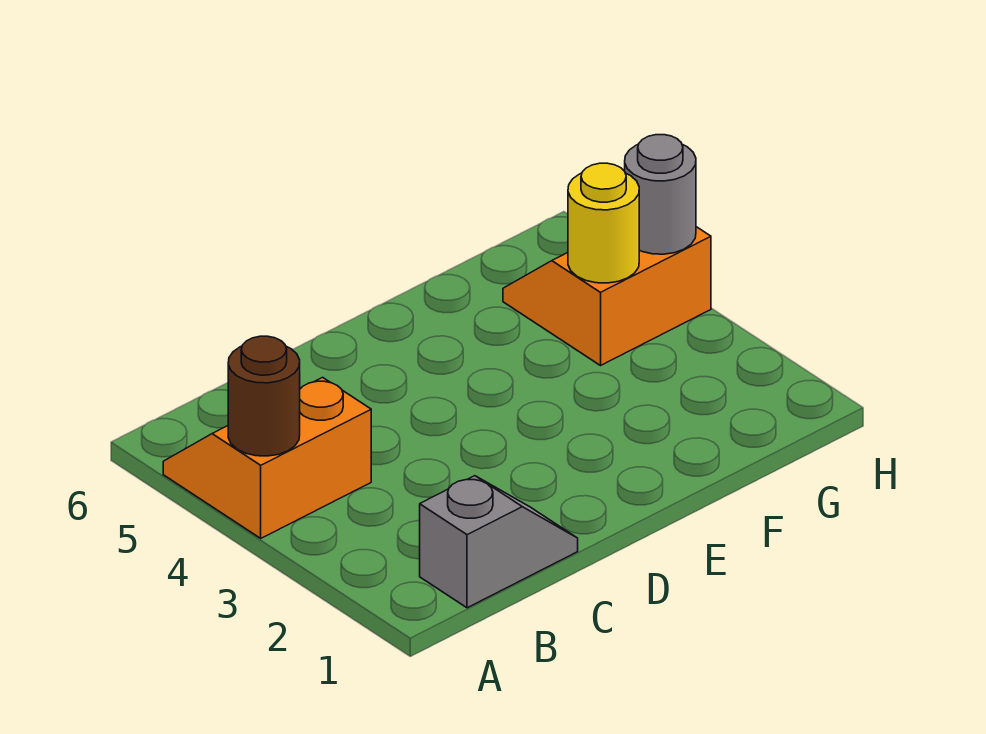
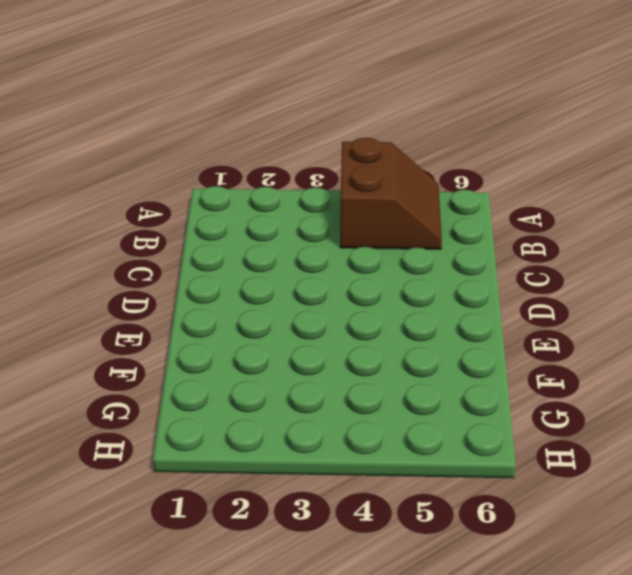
brown slope A4:B5 level 1 top 4 -> orange slope A4:B5 level 1 top 4
none -> grey slope B1:C1 level 1 top B
none -> orange slope G4:H5 level 1 top 4

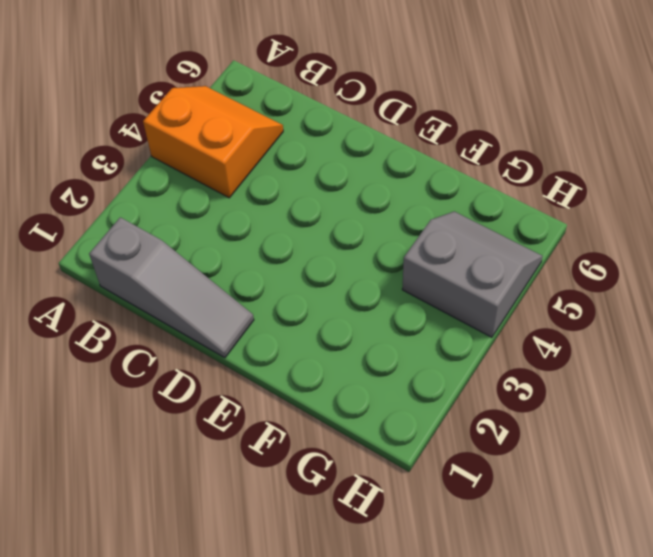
grey slope B1:D1 level 1 top B -> grey slope B1:C1 level 1 top B
grey slope G4:H5 level 1 top 4 -> orange slope G4:H5 level 1 top 4
none -> brown round brick A4 level 2
none -> yellow round brick G4 level 2

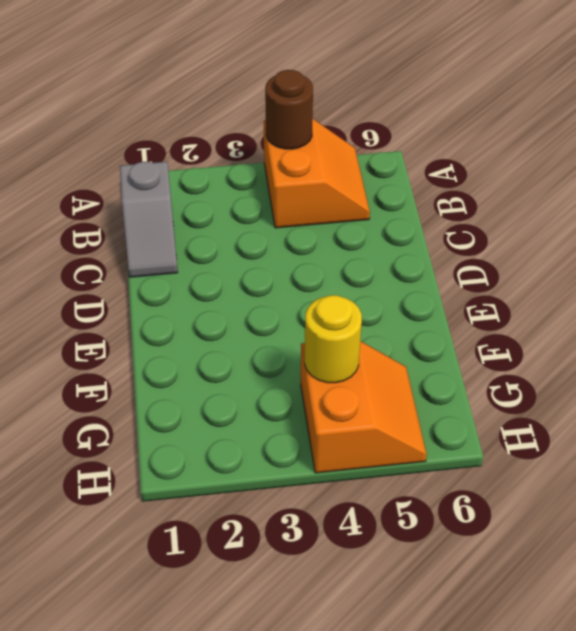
none -> grey round brick H4 level 2

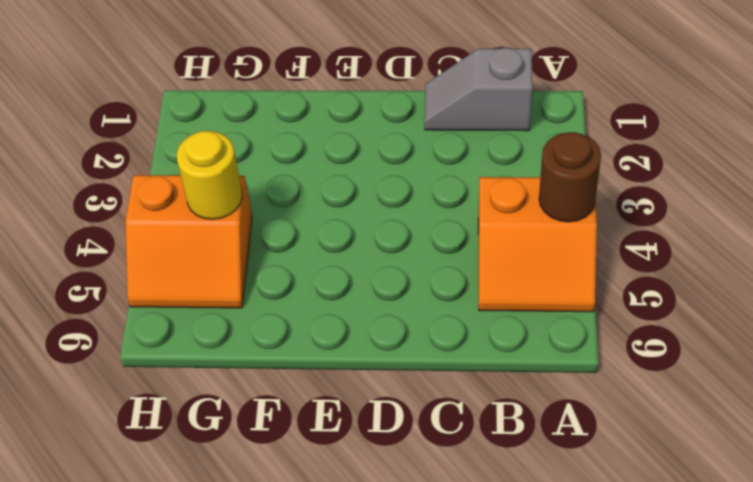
none -> grey round brick H4 level 2

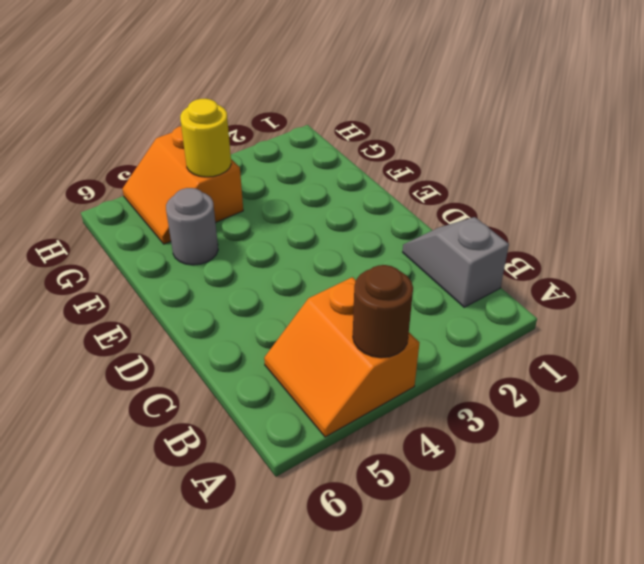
grey round brick F5 level 1 -> grey round brick H4 level 2

